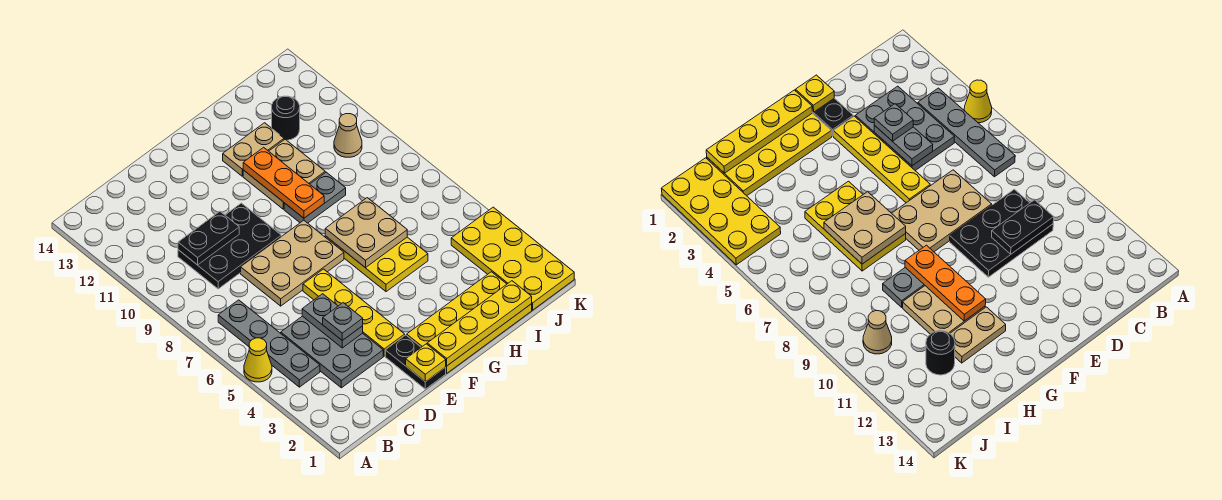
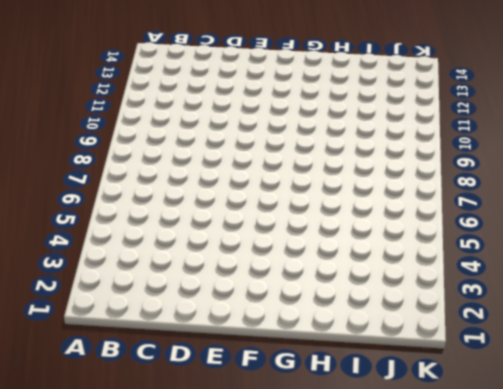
none -> yellow cone A5 level 1
none -> grey plate B4:B7 level 1
none -> grey plate C3:D5 level 1

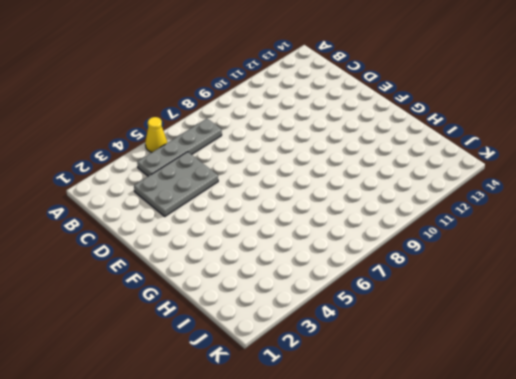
none -> black plate C9:E10 level 1
none -> tan plate D7:F8 level 1
none -> black plate E1:E2 level 1

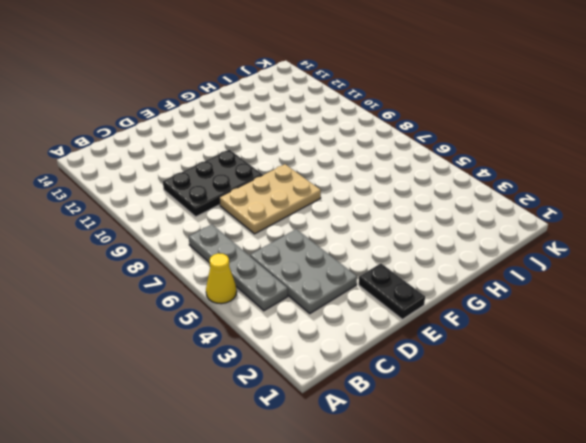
none -> yellow plate E3:E6 level 1
none -> yellow plate F1:I2 level 1
none -> yellow plate G5:H7 level 1

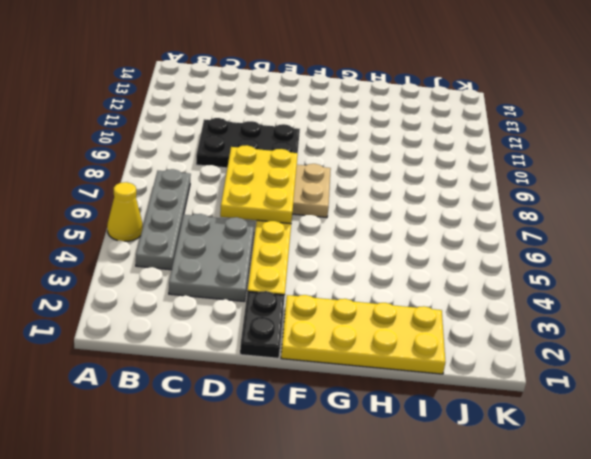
yellow plate D6:E8 level 2 -> yellow plate G5:H7 level 1
none -> grey plate G9:H9 level 1
none -> tan plate G10:H11 level 1
none -> tan plate G12:H12 level 1

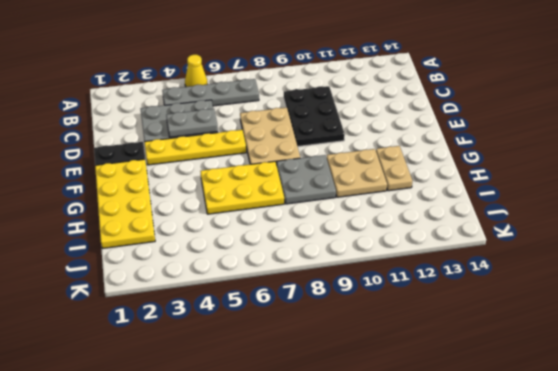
grey plate G8:H9 level 1 -> grey plate G9:H9 level 1
none -> black round brick I12 level 1
none -> yellow plate J1:K4 level 1
none -> tan cone J10 level 1

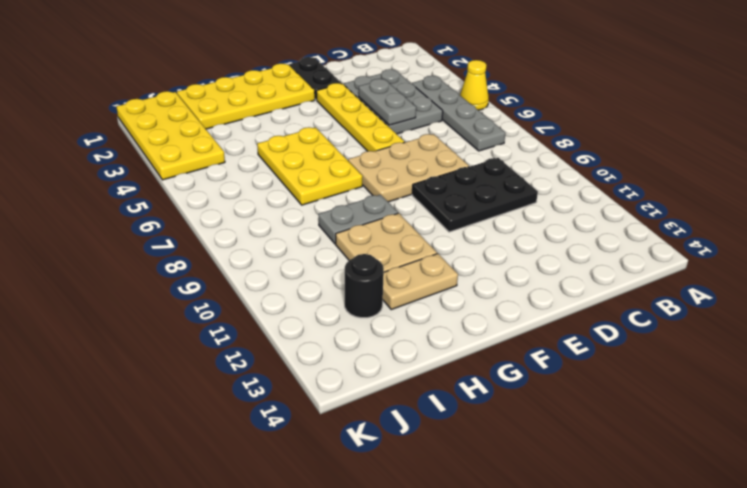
none -> tan cone J10 level 1
none -> black plate C10:D10 level 2
none -> yellow plate E1 level 2

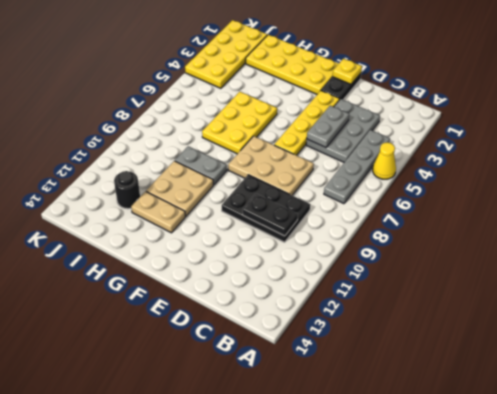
none -> tan cone J10 level 1
none -> yellow plate F1:I1 level 2
none -> tan plate G6:H7 level 2

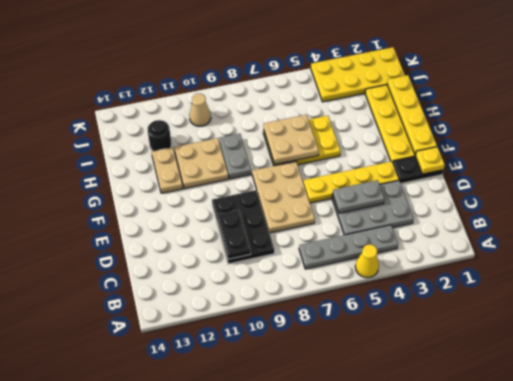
none -> orange plate G9:G11 level 2
none -> grey plate D4 level 3

